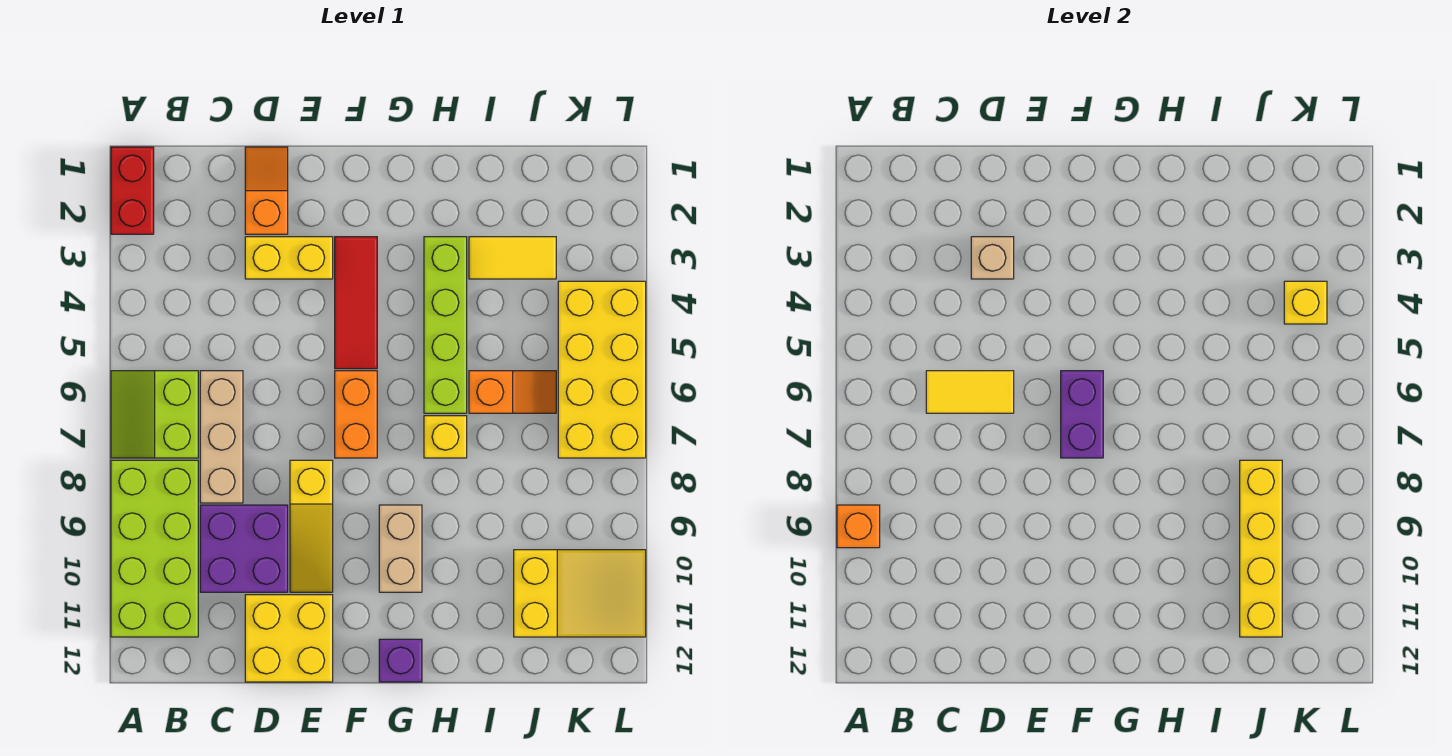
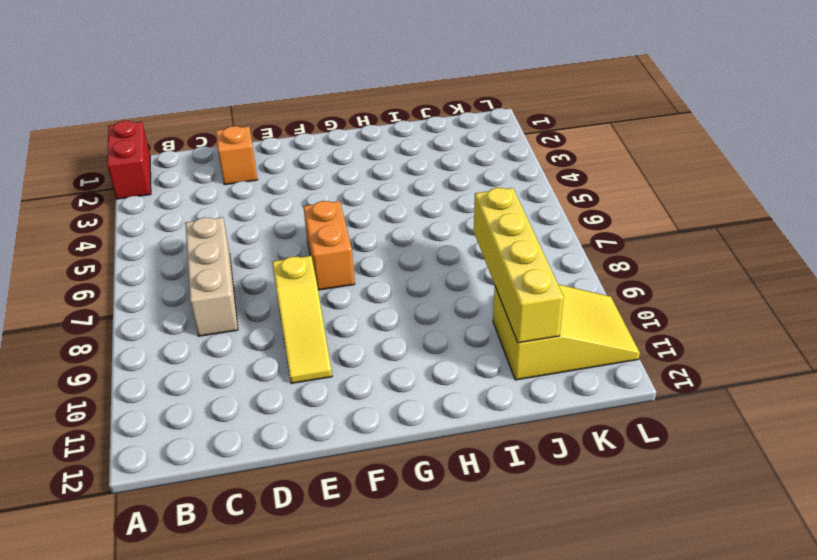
none -> lime slope A6:B7 level 1 top B
none -> lime brick A8:B11 level 1
none -> purple brick C9:D10 level 1

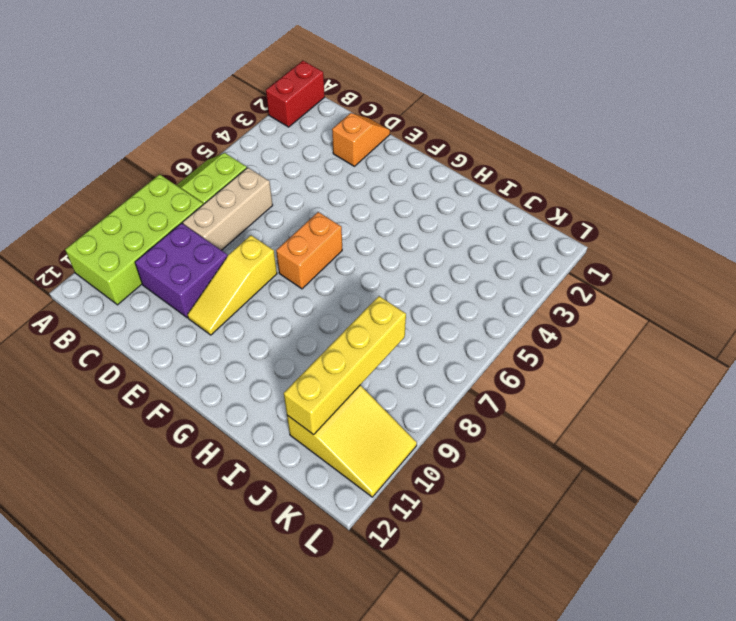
none -> yellow brick D3:E3 level 1
none -> yellow brick D11:E12 level 1
none -> red tile F3:F5 level 1

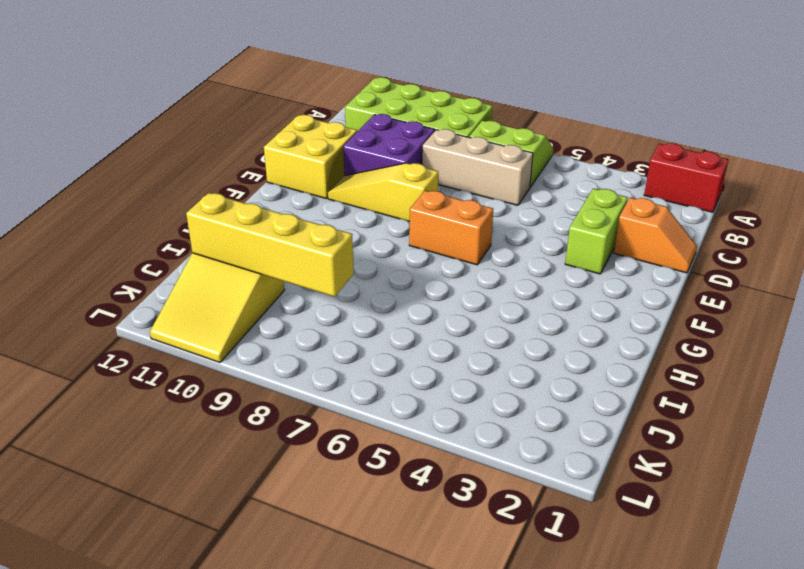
lime brick D3:E3 level 1 -> yellow brick D3:E3 level 1
none -> red tile F3:F5 level 1
none -> tan brick G9:G10 level 1
none -> purple brick G12 level 1

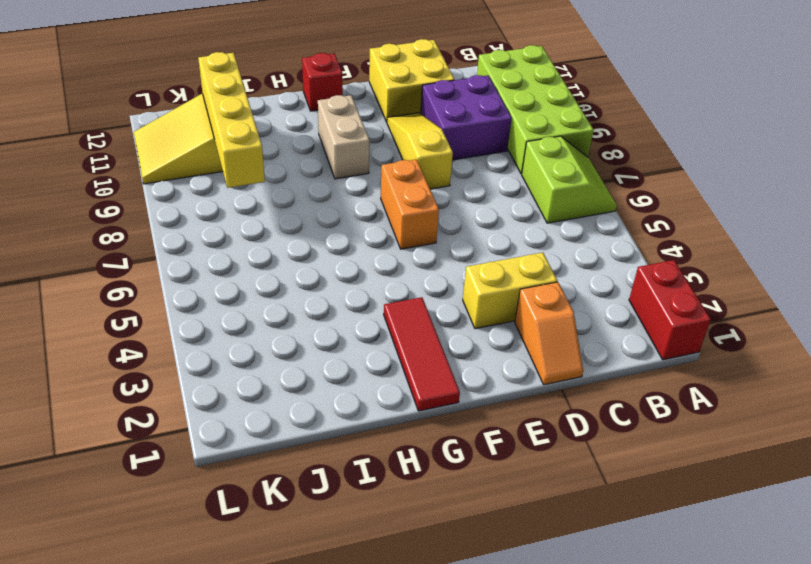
red tile G1:G3 level 1 -> red tile F3:F5 level 1
red brick G12 level 1 -> purple brick G12 level 1
none -> tan brick C6:C8 level 1
none -> lime brick H3:H6 level 1
none -> yellow brick H7 level 1

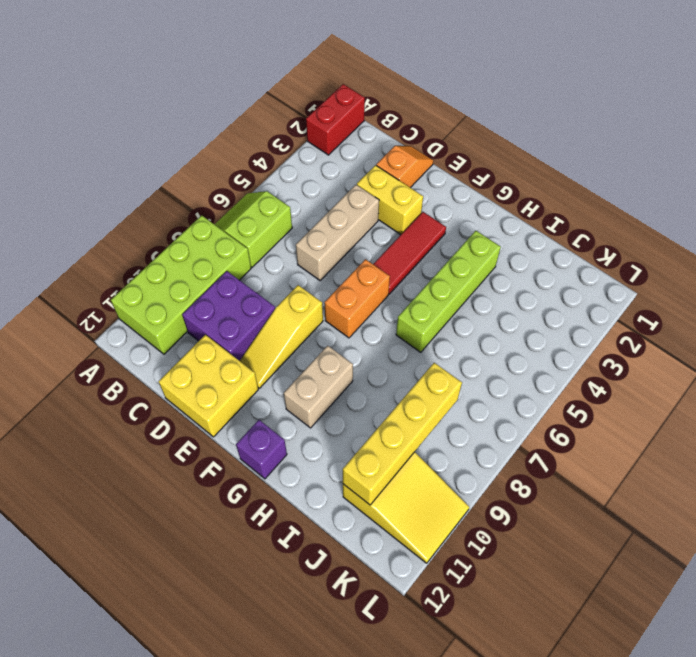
tan brick D4:D6 level 1 -> tan brick C6:C8 level 1
none -> yellow brick H7 level 1
none -> yellow tile I3:J3 level 1
none -> orange slope I6:J6 level 1 top I

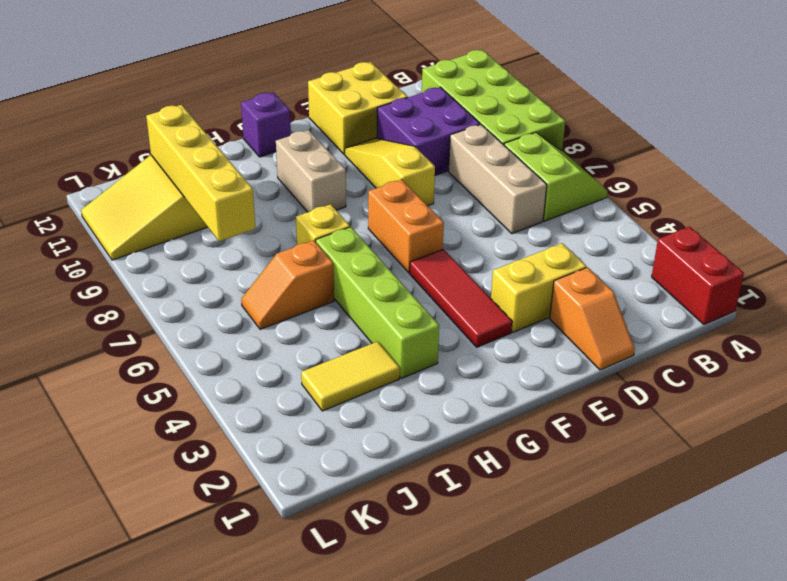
none -> yellow brick K4:L7 level 1
none -> orange brick A9 level 2
none -> yellow tile C6:D6 level 2

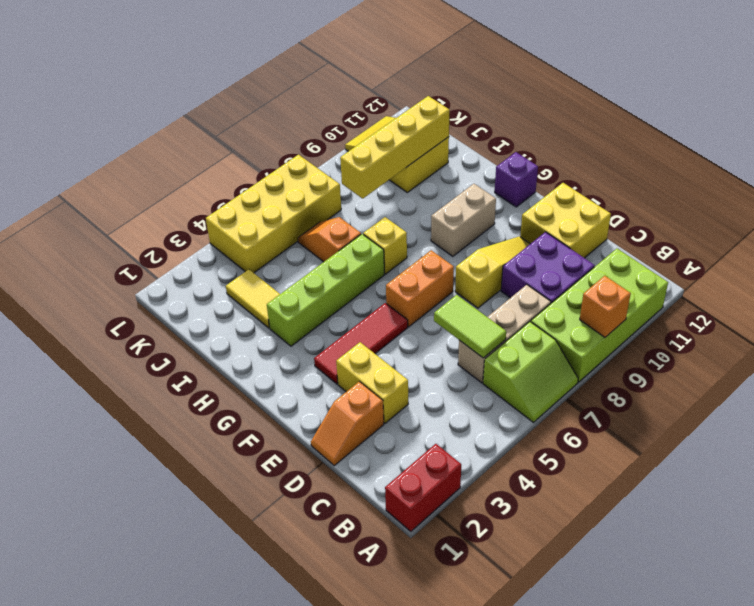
lime tile C6:D6 level 2 -> yellow tile C6:D6 level 2
none -> tan brick D3 level 2
none -> purple brick F6:F7 level 2
none -> yellow brick K4 level 2

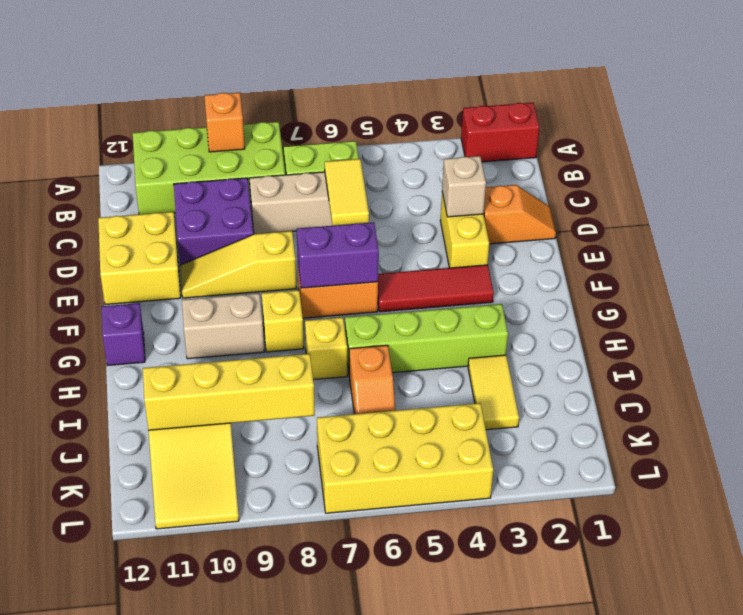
yellow brick G8 level 1 -> yellow brick K4 level 2

